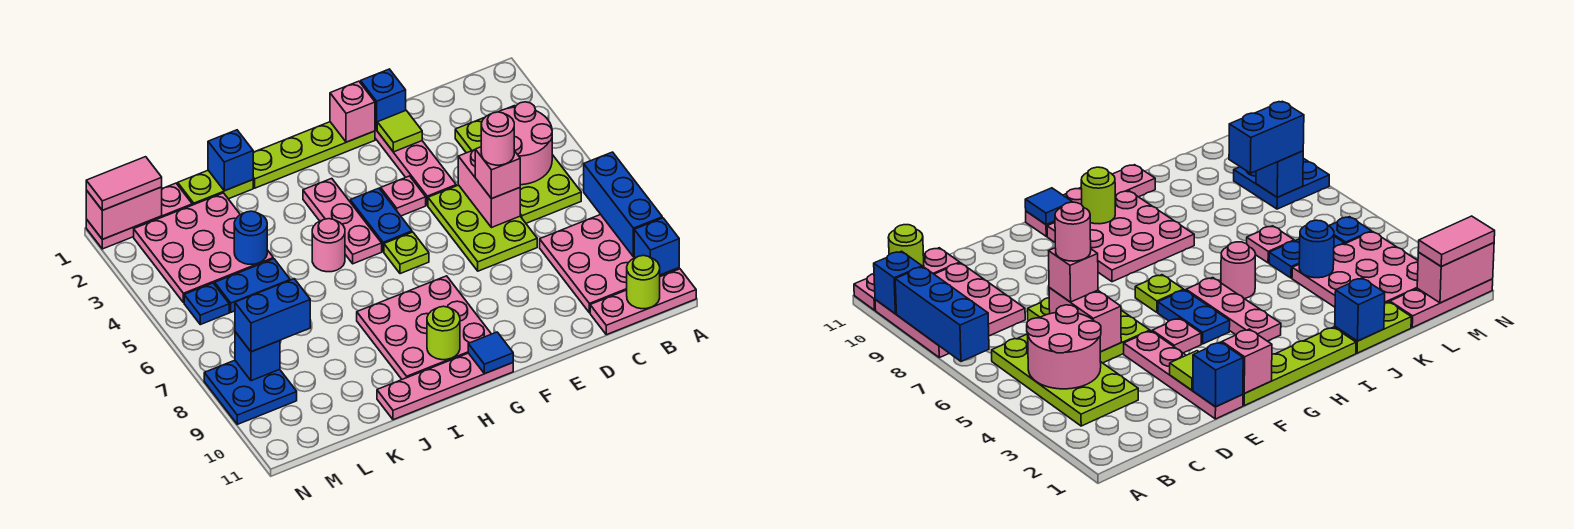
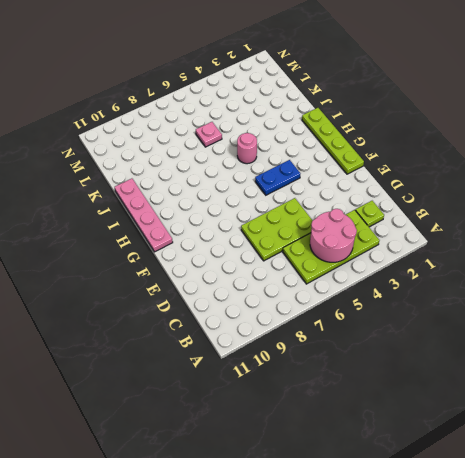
lime plate C2 level 1 -> lime plate G6 level 1
none -> pink plate A8:C10 level 1
none -> pink plate A11:C11 level 1
none -> pink plate E1:E4 level 1
none -> pink plate F4 level 1

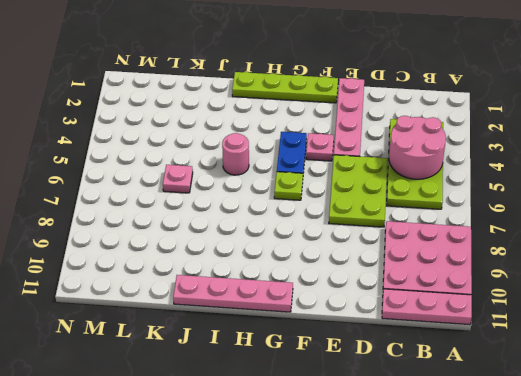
none -> pink plate G8:I10 level 1
none -> pink plate H3:H5 level 1
none -> lime plate J1:K1 level 1
none -> pink plate K2:M4 level 1

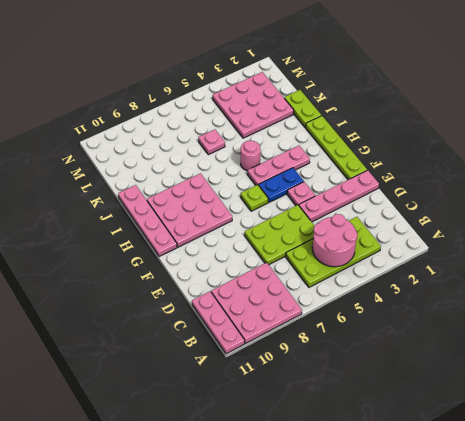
none -> blue plate K5:L5 level 1
none -> pink plate L1:N1 level 1
none -> blue plate M5 level 1
none -> blue plate M8:N9 level 1

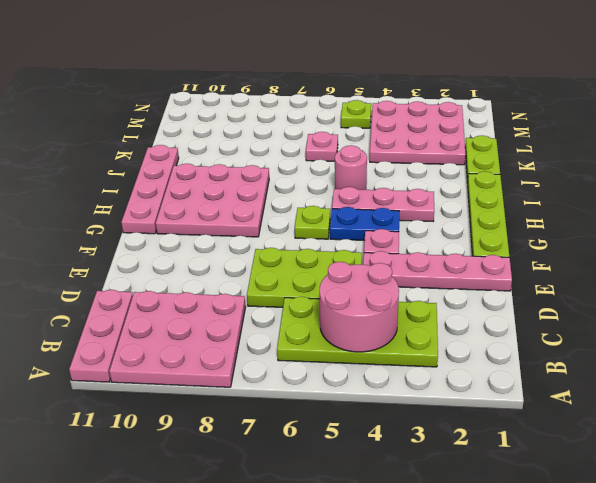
lime plate M5 level 1 -> blue plate M5 level 1
none -> blue plate K5:L5 level 1
none -> pink plate L1:N1 level 1
none -> blue plate M8:N9 level 1
none -> blue brick A7:A9 level 2

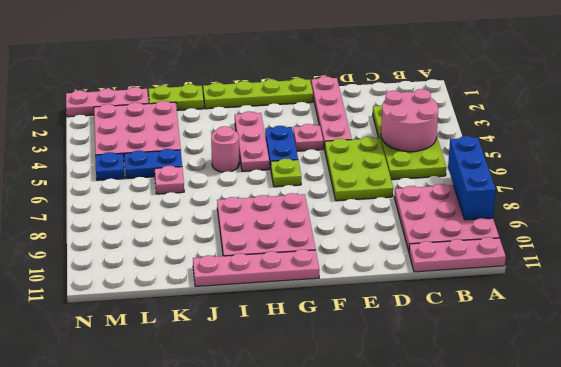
none -> blue plate M8:N9 level 1
none -> blue brick A10 level 2
none -> lime round brick B11 level 2
none -> pink brick D5:D6 level 2

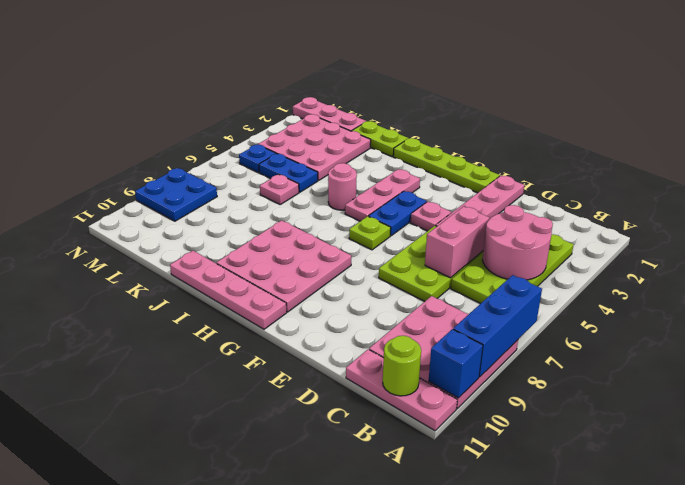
none -> blue brick E1 level 2
none -> lime tile E2 level 2
none -> pink brick F1 level 2
none -> blue tile G11 level 2

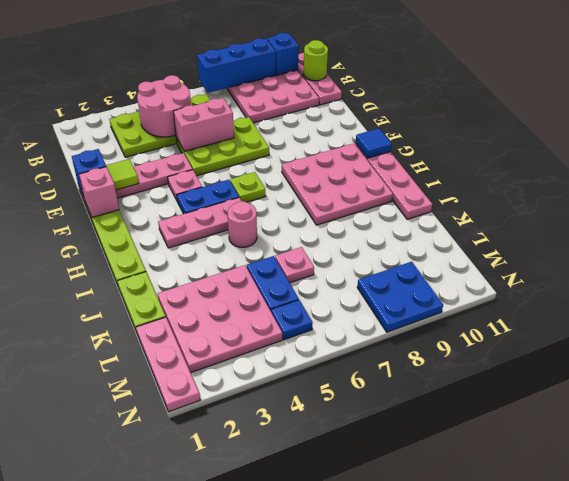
none -> lime round brick H10 level 2
none -> blue brick J1 level 2
none -> blue round brick K4 level 2
none -> pink brick M1:N1 level 2

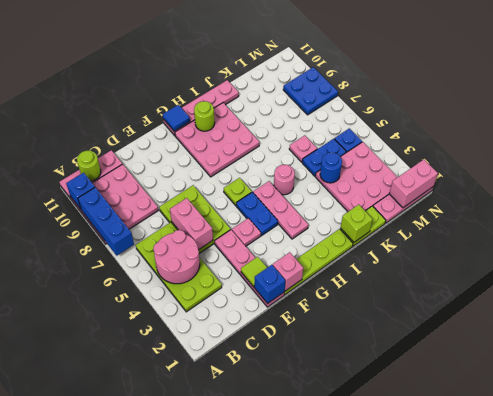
lime brick J1 level 2 -> blue brick J1 level 2
none -> blue brick M8 level 2
none -> pink brick D6 level 3
none -> blue brick L8:M8 level 3
none -> pink tile M1:N1 level 3

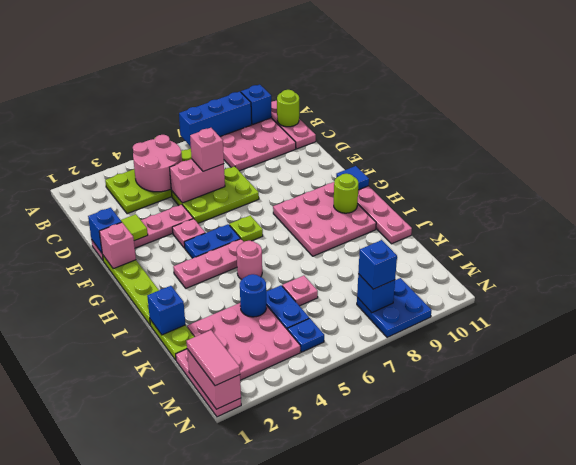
blue brick M8 level 3 -> blue brick L8:M8 level 3
none -> pink round brick D6 level 4

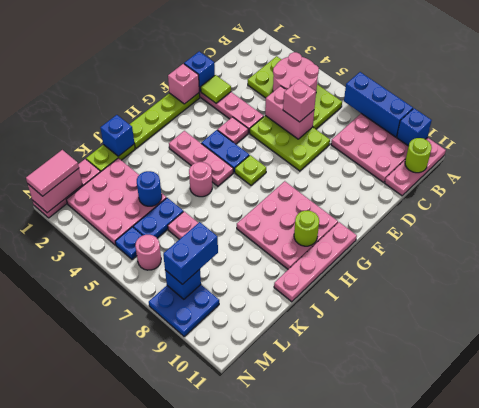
pink round brick M6 level 1 -> pink round brick D6 level 4
none -> blue tile G11 level 2

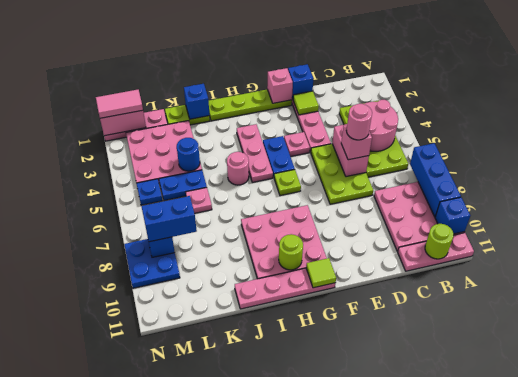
lime tile G11 level 2 -> blue tile G11 level 2

